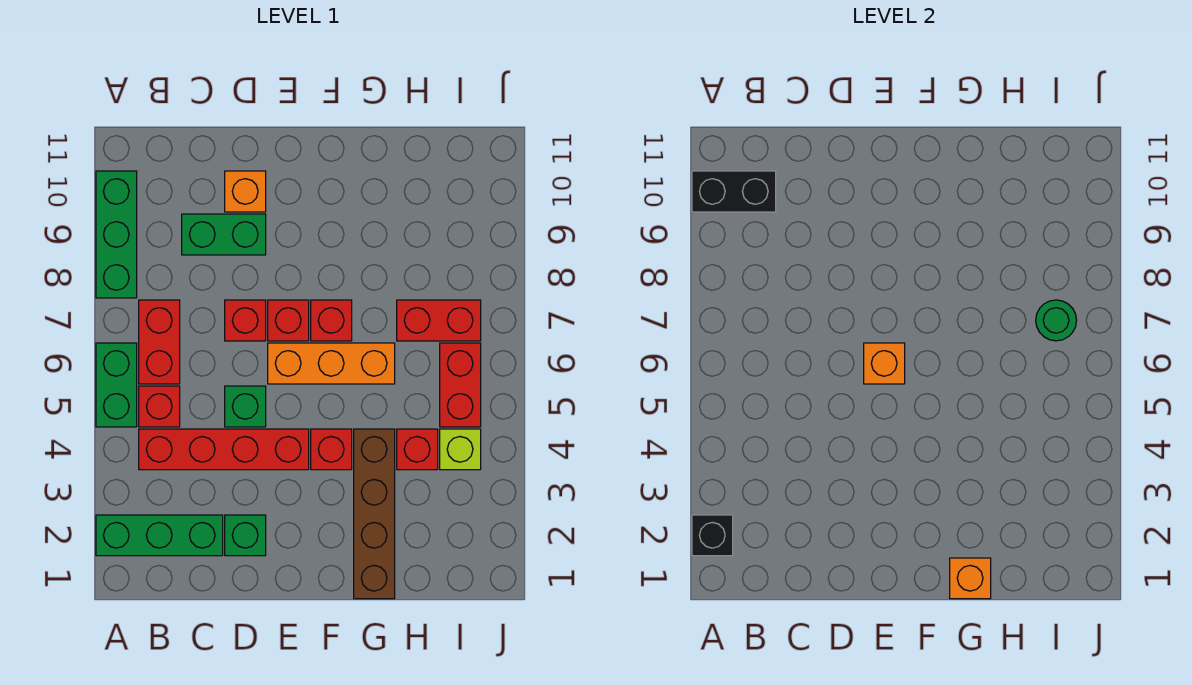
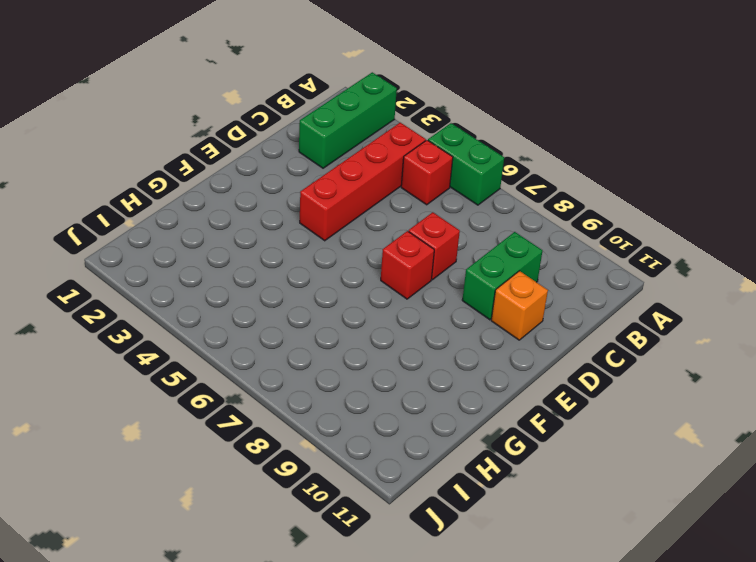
none -> green brick A8:A10 level 1
none -> red brick B6:B7 level 1
none -> green brick D2 level 1

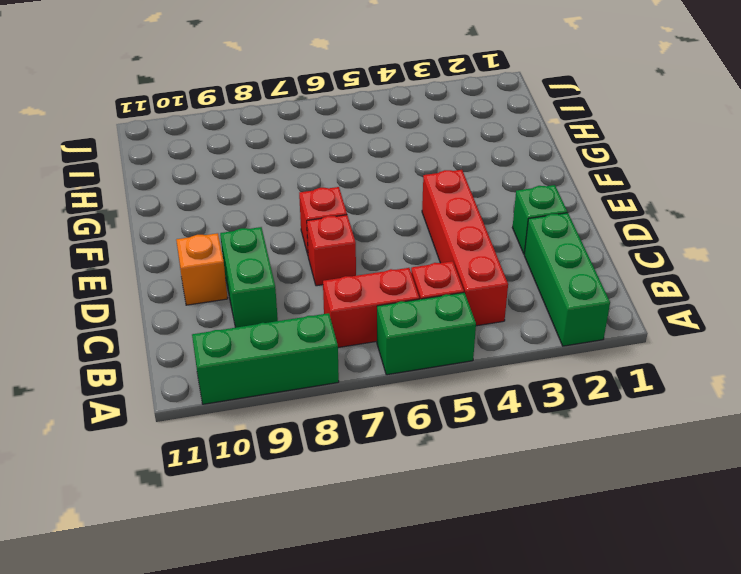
none -> green brick D5 level 1
none -> orange brick E6:G6 level 1
none -> red brick F4 level 1

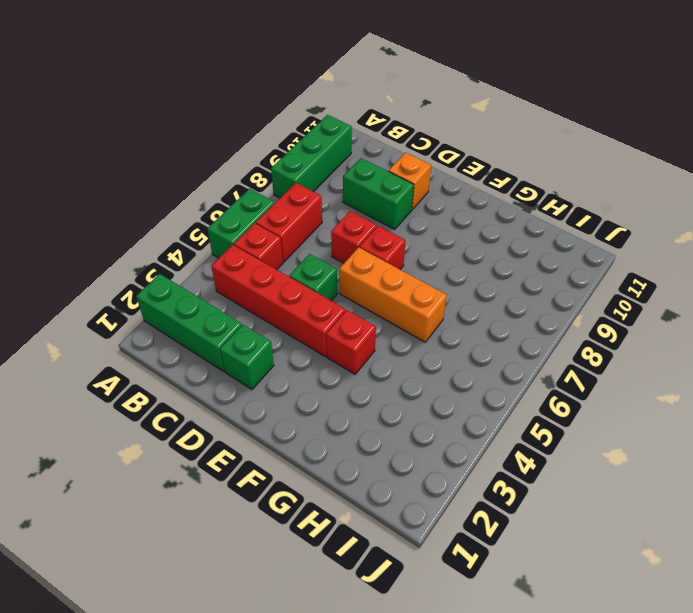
none -> red brick F7 level 1
none -> brown brick G1:G4 level 1
none -> red brick H4 level 1

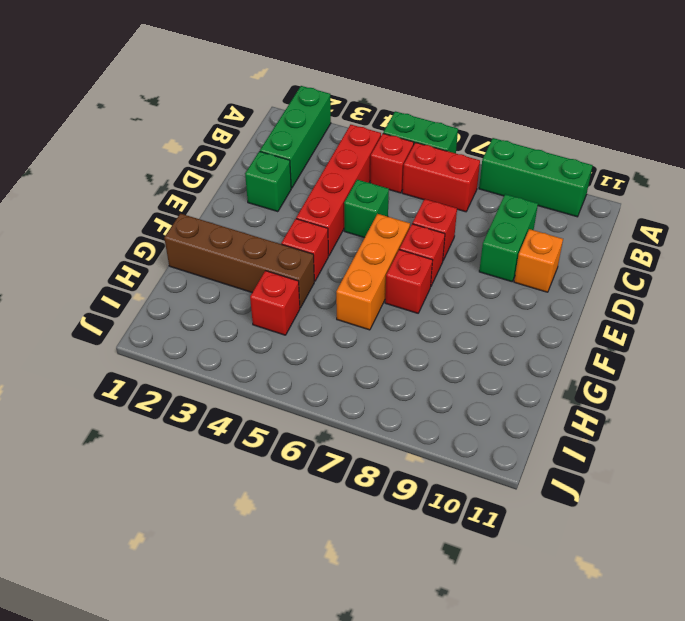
none -> red brick H7:I7 level 1
none -> lime brick I4 level 1
none -> red brick I5:I6 level 1

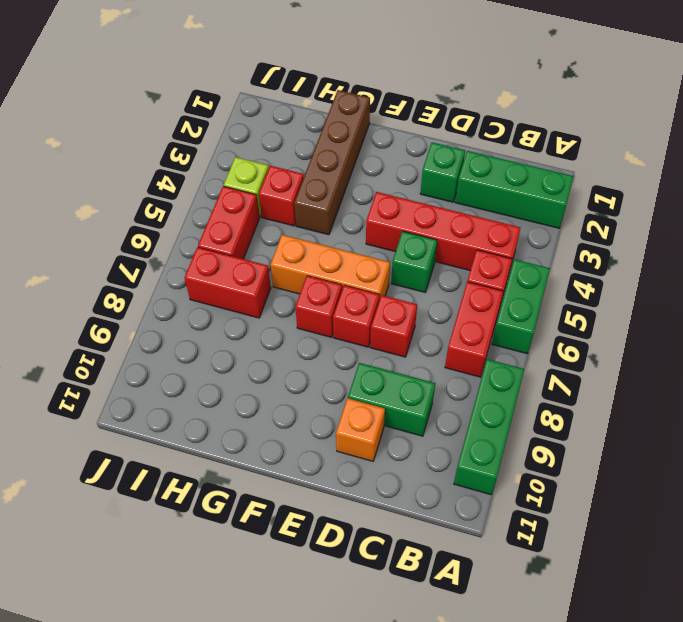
none -> red brick F4 level 1
none -> black brick A2 level 2
none -> black brick A10:B10 level 2

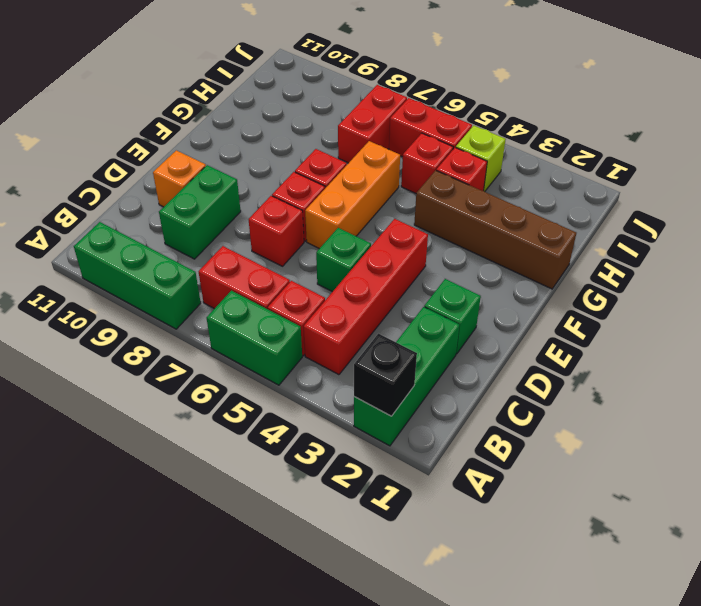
red brick H5 level 1 -> red brick F4 level 1
none -> black brick A10:B10 level 2
none -> orange brick E6 level 2
none -> orange brick G1 level 2

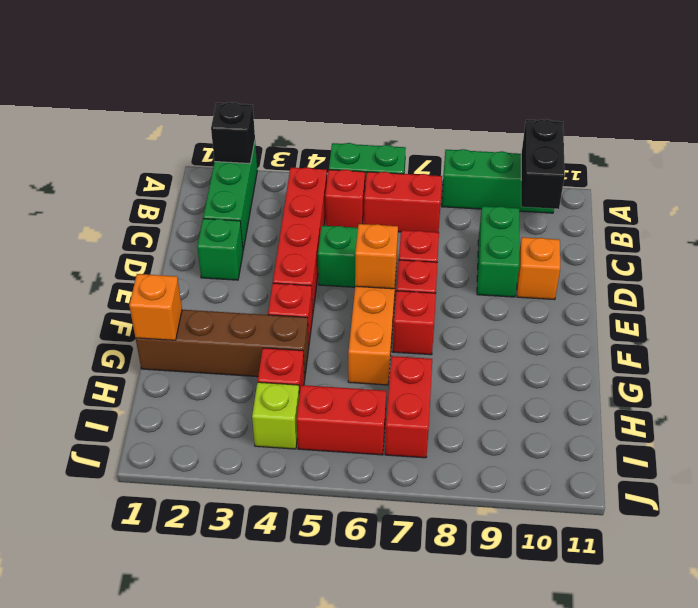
none -> green round brick I7 level 2

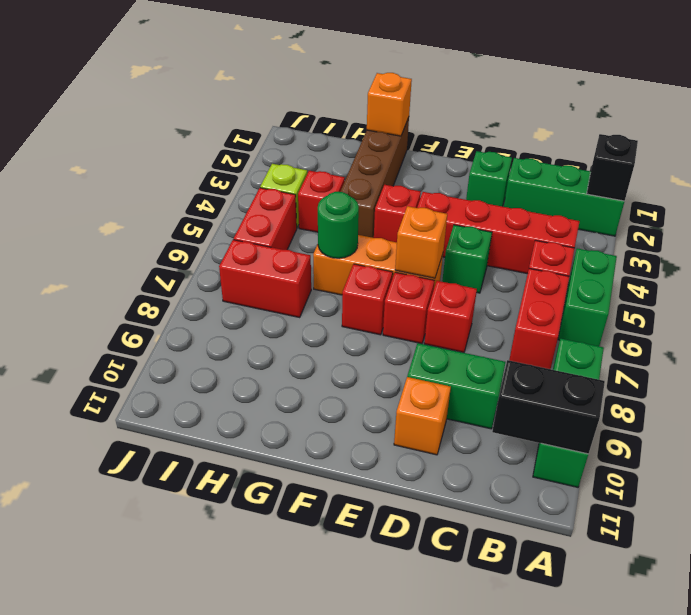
green round brick G6 level 2 -> green round brick I7 level 2

